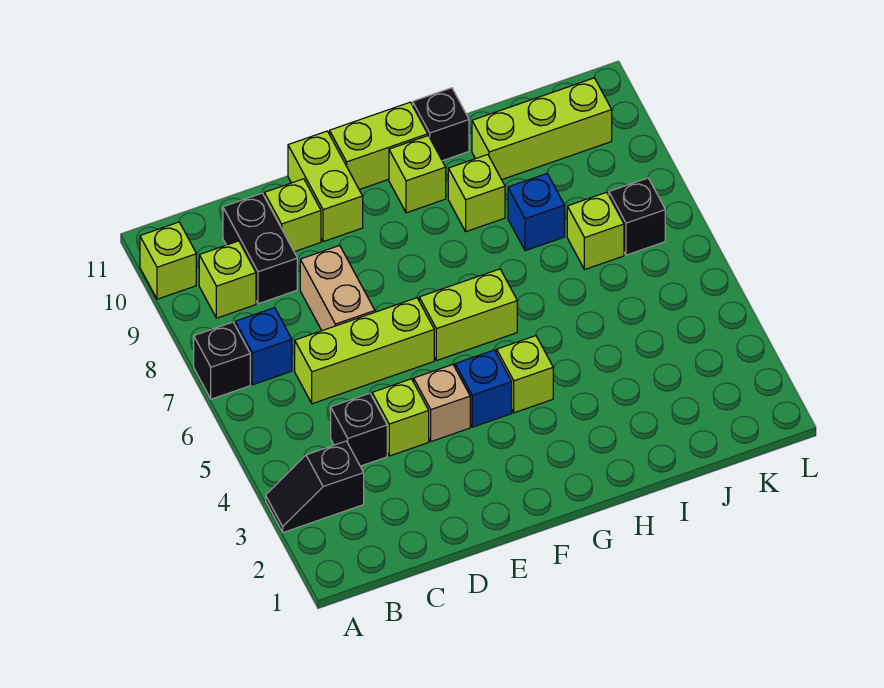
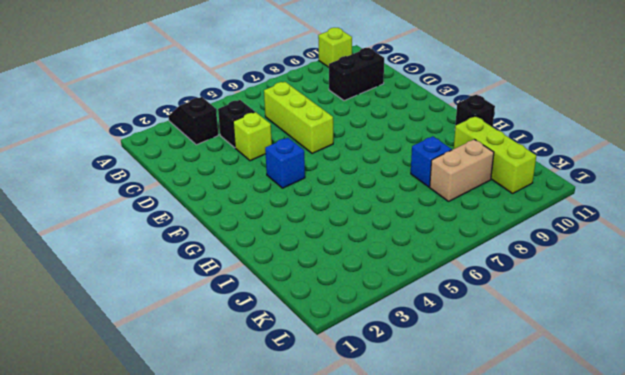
tan brick J8:J9 level 1 -> tan brick D7:D8 level 1
none -> black brick A7 level 1
none -> blue brick B7 level 1
none -> lime brick B9 level 1

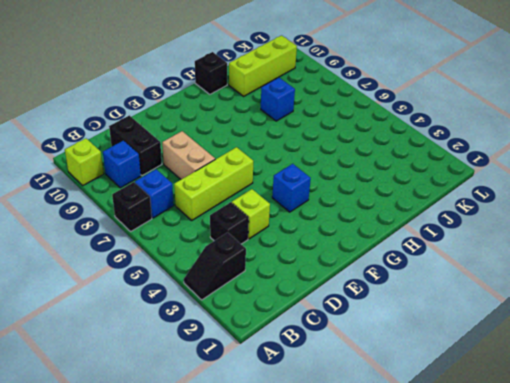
blue brick B9 level 1 -> lime brick B9 level 1
none -> lime brick D10 level 1
none -> tan brick E4 level 1
none -> lime brick E10:E11 level 1

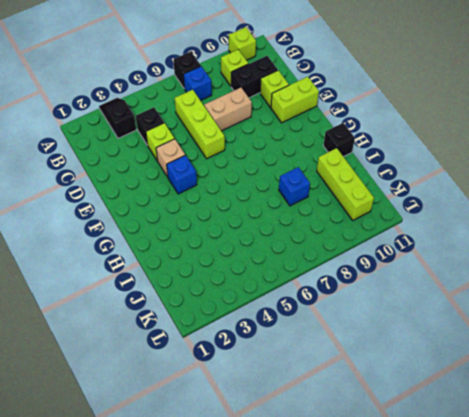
none -> lime brick F6:G6 level 1
none -> lime brick F11:G11 level 1
none -> lime brick G4 level 1

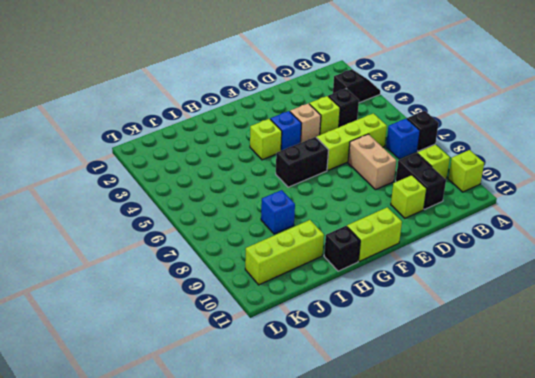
black brick F6:G6 level 1 -> lime brick F6:G6 level 1
none -> lime brick E10:E11 level 1
none -> lime brick G10 level 1
none -> lime brick H9 level 1

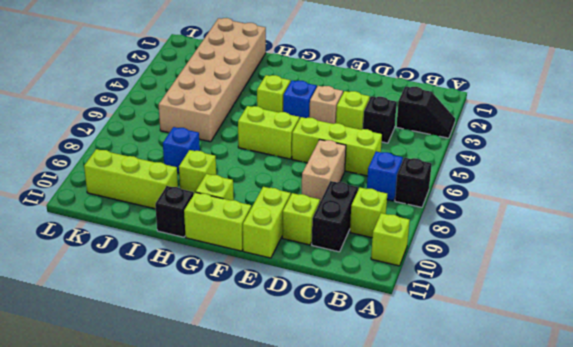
tan brick I1:J6 level 1 -> none
none -> lime brick J7 level 1
none -> black brick K7 level 1

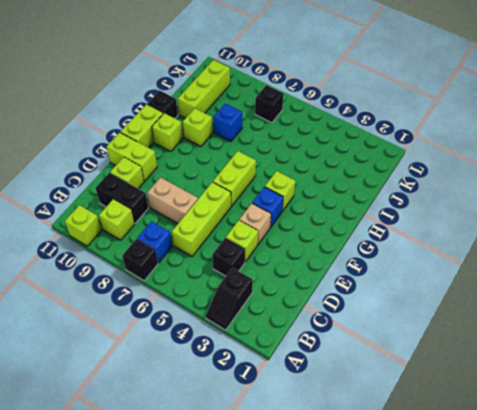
none -> lime brick J7 level 1

